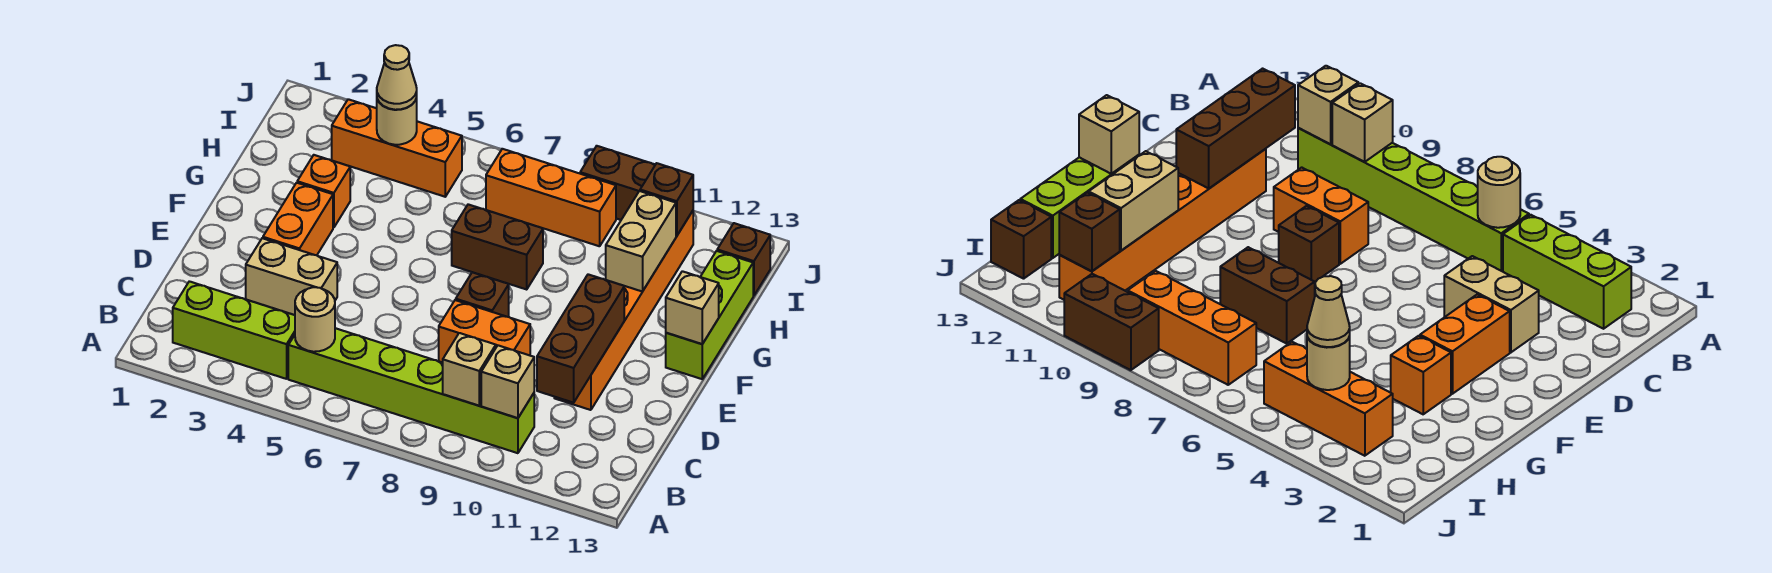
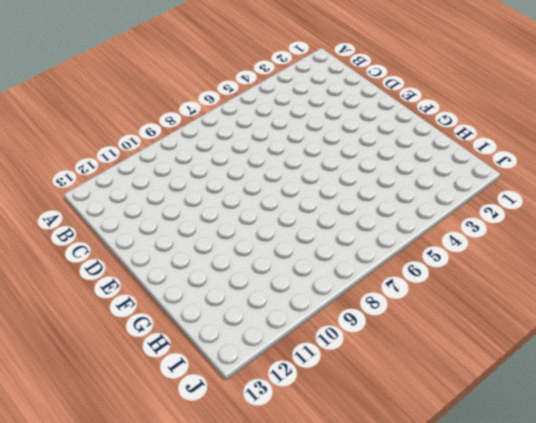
none -> lime brick B2:B4 level 1
none -> lime brick B5:B10 level 1
none -> tan brick D3:D4 level 1

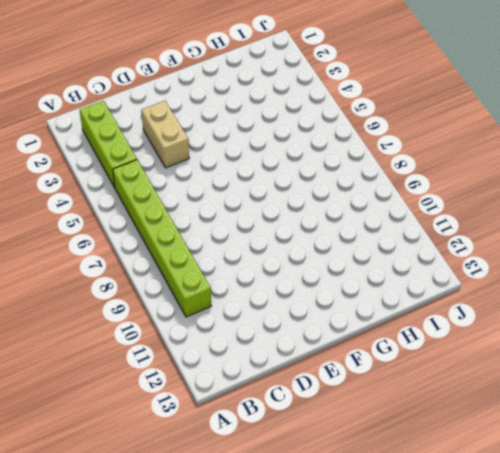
none -> orange brick D8:D9 level 1
none -> orange brick D11:I11 level 1
none -> orange brick E3:F3 level 1

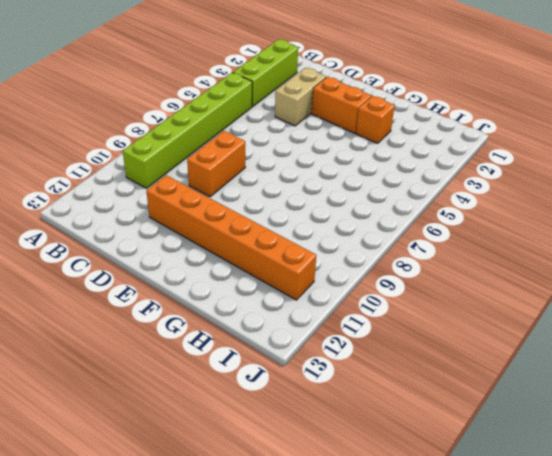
none -> brown brick E8 level 1
none -> lime brick F13:H13 level 1
none -> brown brick G7:G8 level 1

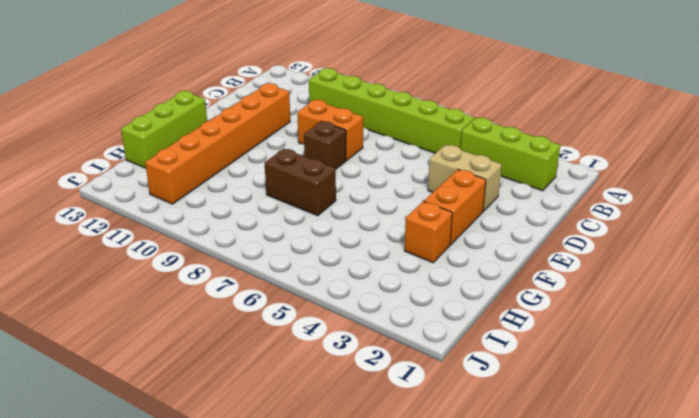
none -> orange brick I3:I5 level 1
none -> orange brick I7:I9 level 1
none -> brown brick I13 level 1

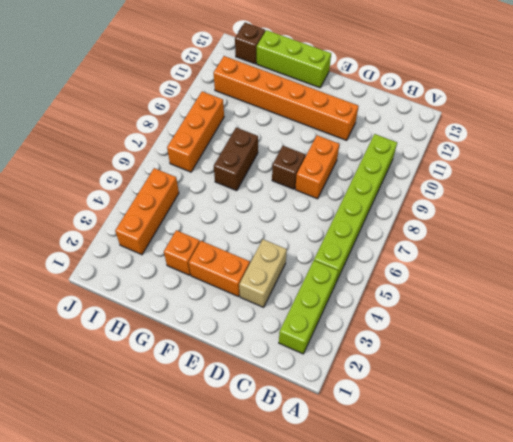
none -> brown brick J9:J10 level 1
none -> tan round brick B5 level 2
none -> tan brick B9 level 2

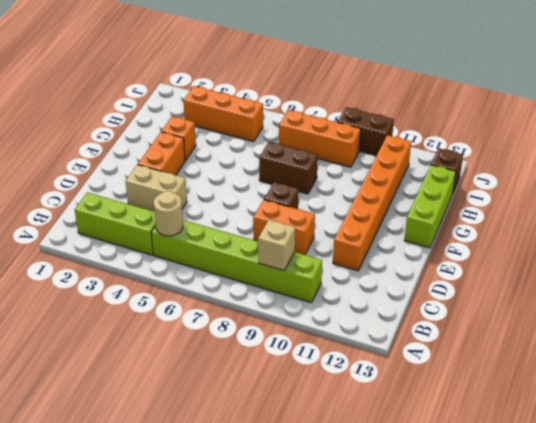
none -> tan brick B10 level 2
none -> brown brick C11:E11 level 2
none -> tan brick F13 level 2

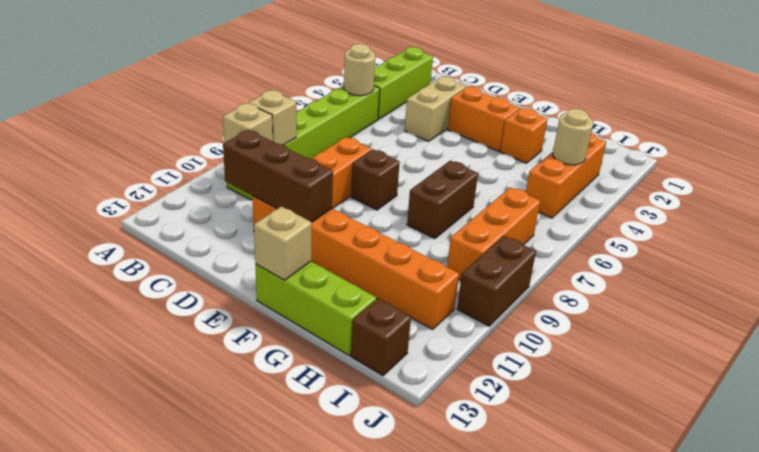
none -> tan brick G11:H11 level 2
none -> brown brick I11 level 2
none -> tan cone I4 level 3

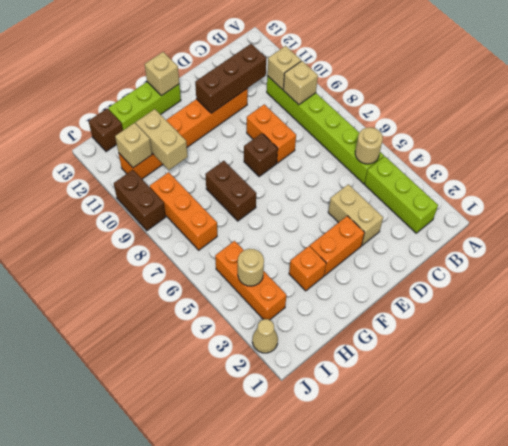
tan brick H10:H11 level 2 -> tan brick G11:H11 level 2
tan brick I11 level 2 -> brown brick I11 level 2
tan cone J2 level 1 -> tan cone I4 level 3

